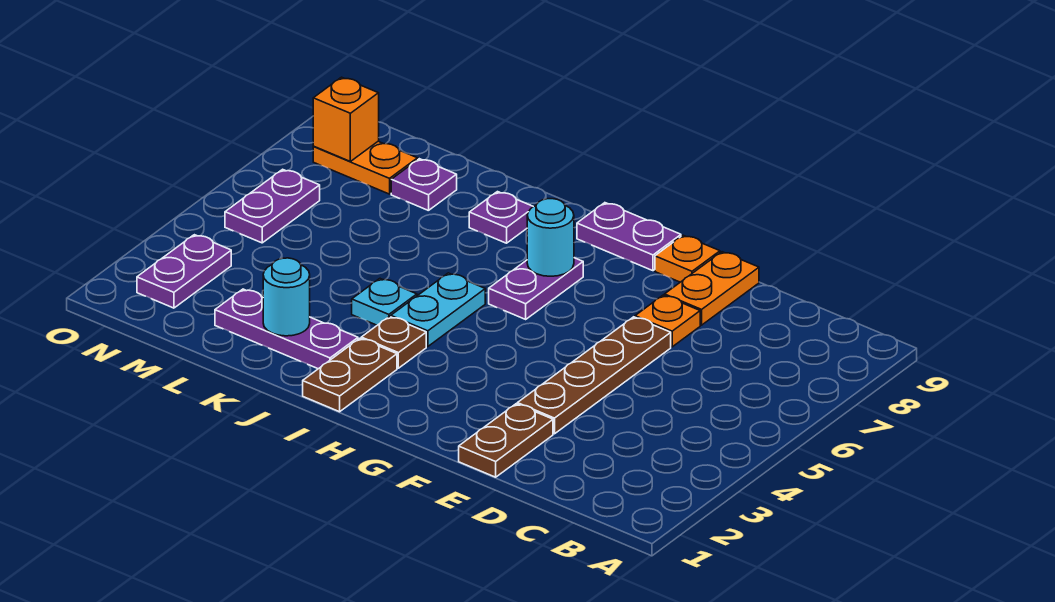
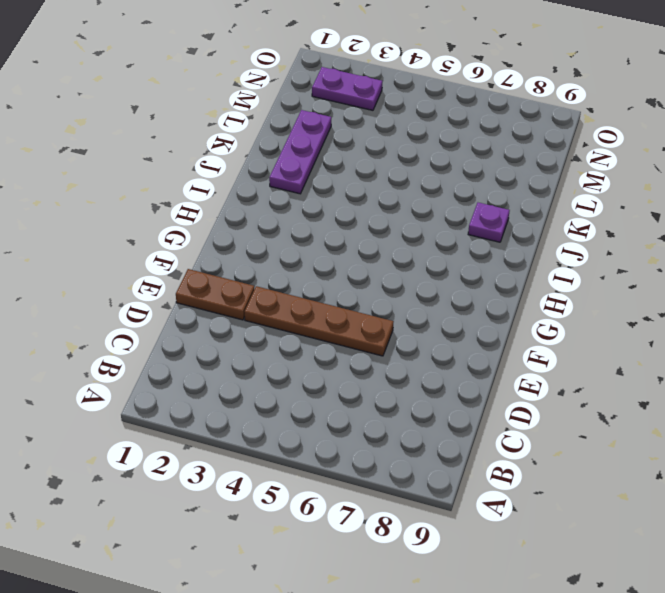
none -> orange plate E7 level 1
none -> orange plate E8:E9 level 1
none -> orange plate F9 level 1

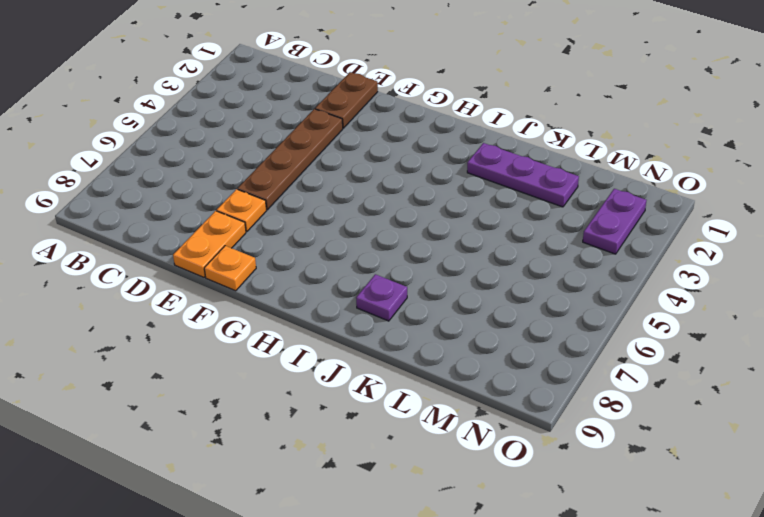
none -> purple plate G9:H9 level 1
none -> purple plate H6:H7 level 1
none -> brown plate I1:I2 level 1

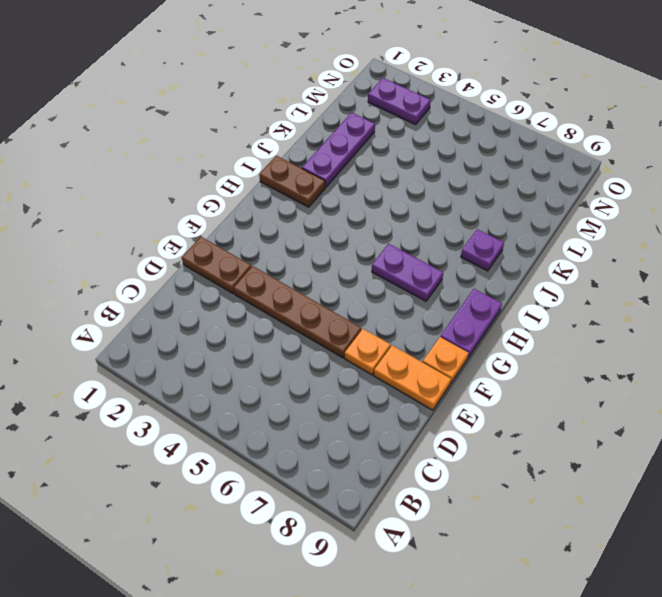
none -> brown plate I3 level 1
none -> cyan plate I4:I5 level 1
none -> cyan plate J4 level 1

